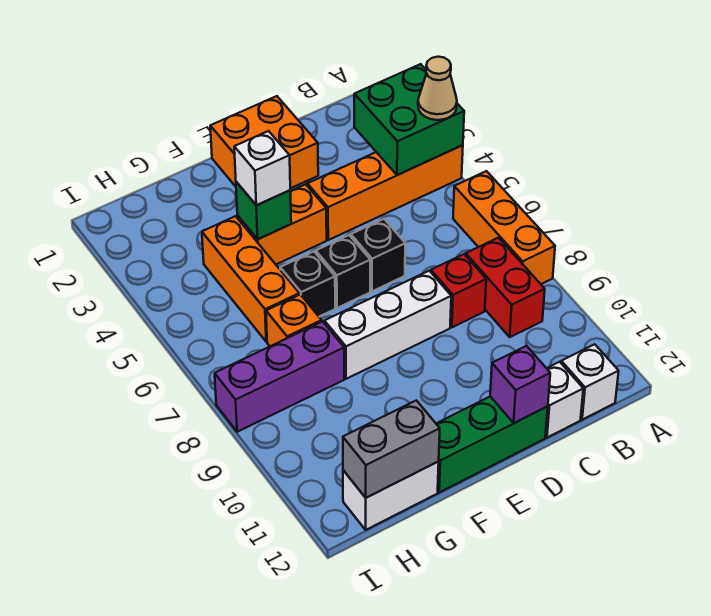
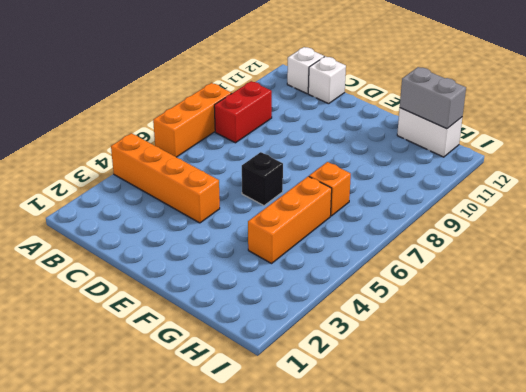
none -> red brick C8 level 1
none -> orange brick D1:E2 level 1
none -> black brick D6 level 1

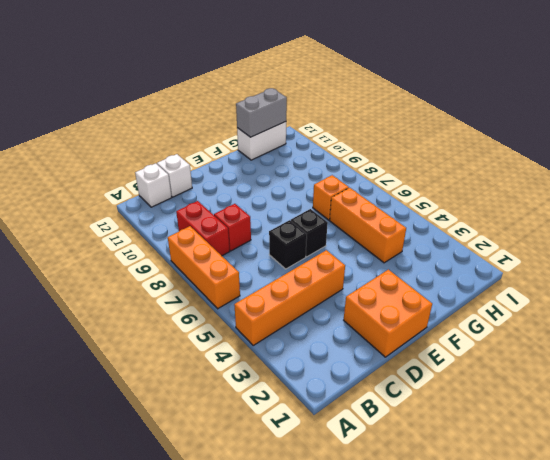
none -> white brick D8:F8 level 1
none -> green brick D12:F12 level 1
none -> orange brick E4:F4 level 1

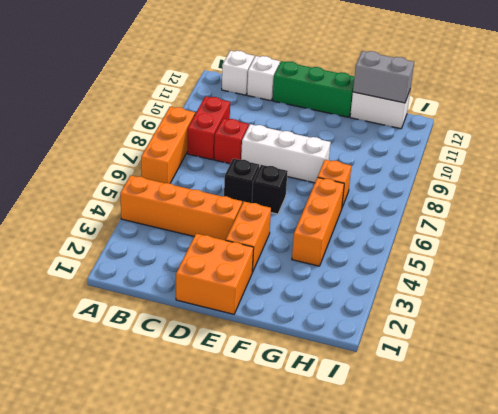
orange brick E3:E4 level 1 -> orange brick E4:F4 level 1
none -> black brick F6 level 1
none -> purple brick G8:I8 level 1
none -> green brick A3:B4 level 2

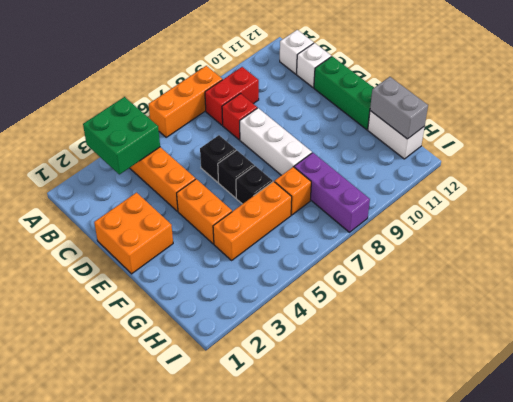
none -> purple brick D12 level 2
none -> green brick F4 level 2
none -> tan cone A4 level 3

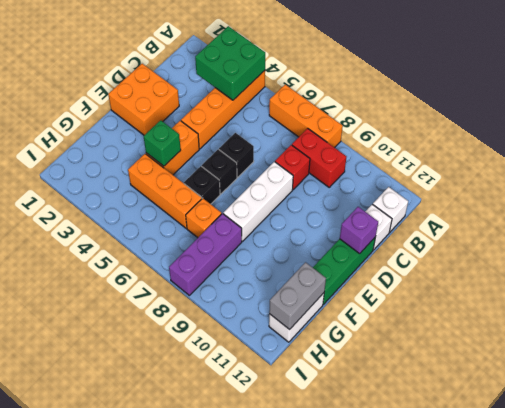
none -> tan cone A4 level 3
none -> white brick F4 level 3

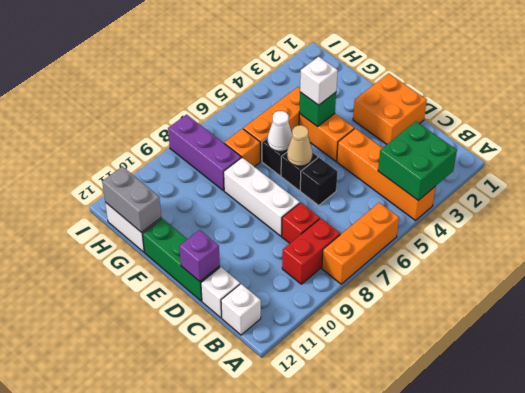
tan cone E6 level 2 -> tan cone A4 level 3
white cone F6 level 2 -> none

